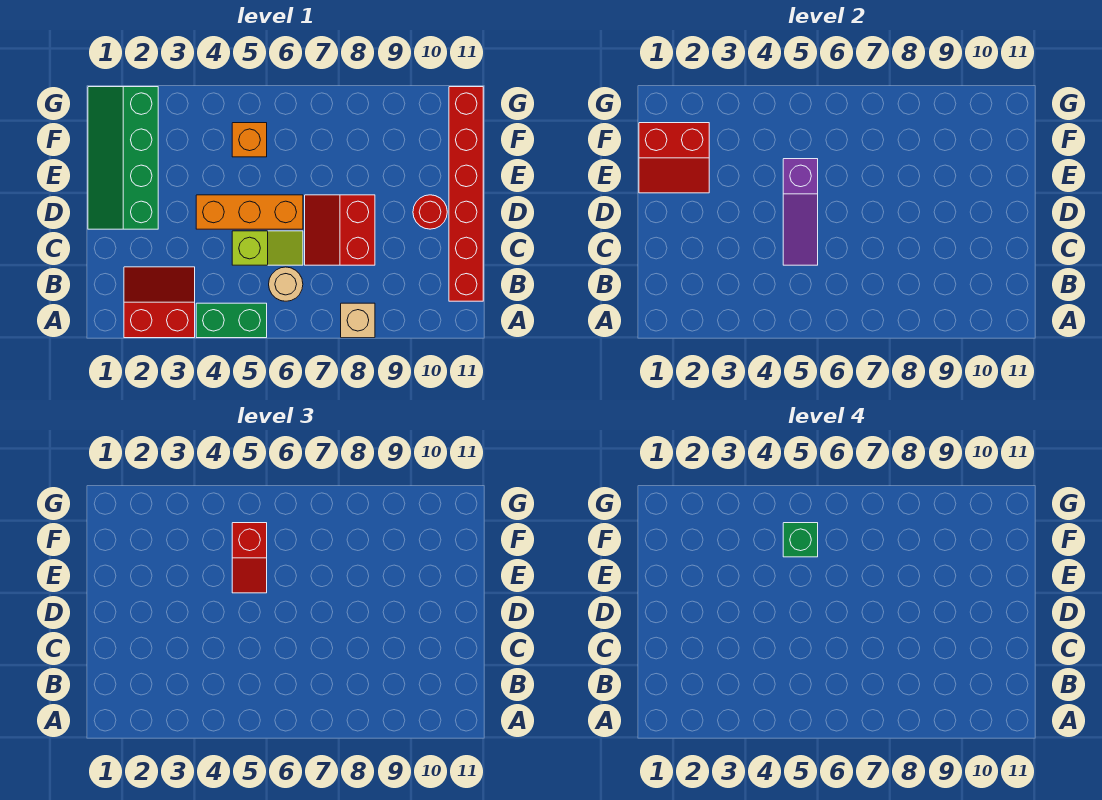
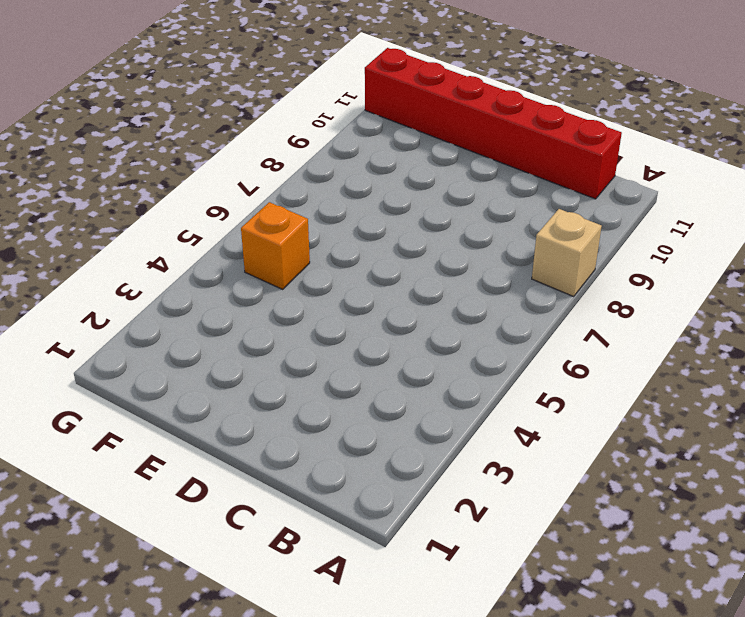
none -> red slope A2:B3 level 1 top A
none -> green brick A4:A5 level 1
none -> tan round brick B6 level 1

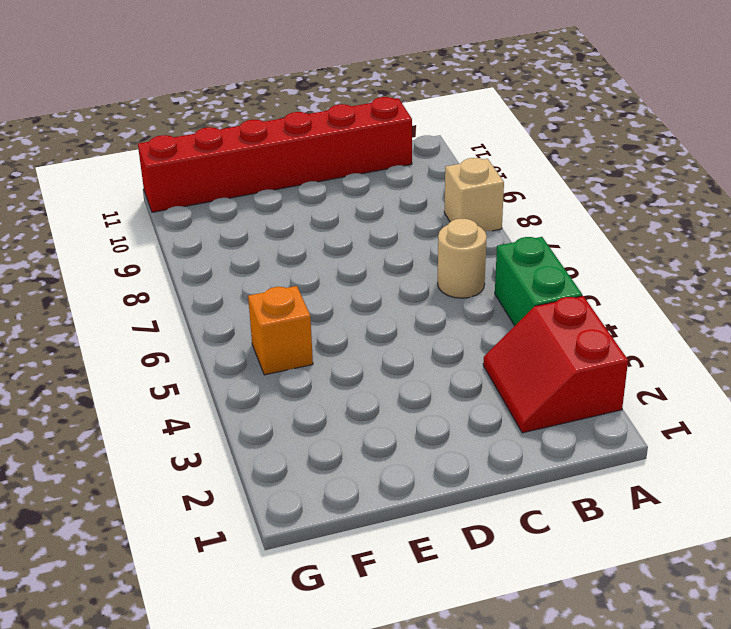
none -> lime slope C5:C6 level 1 top 5
none -> red slope C7:D8 level 1 top 8
none -> green slope D1:G2 level 1 top 2

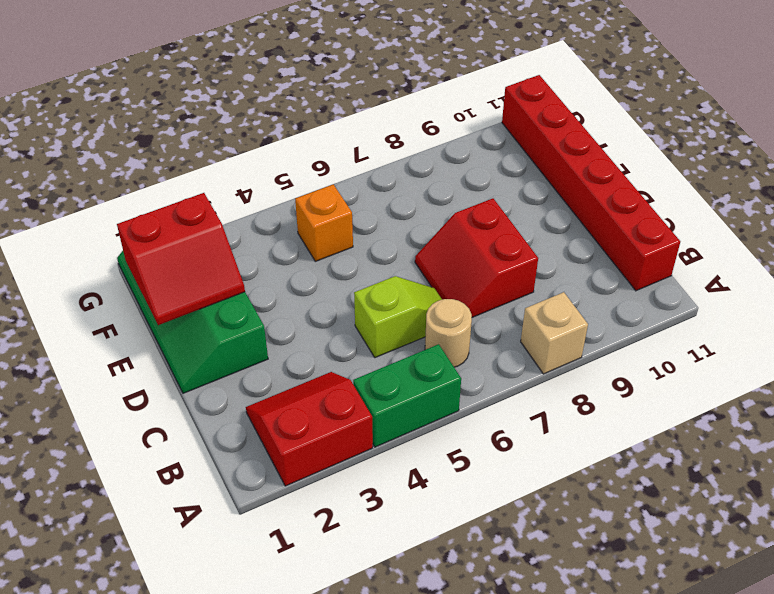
none -> orange brick D4:D6 level 1
none -> red round brick D10 level 1
none -> purple slope C5:E5 level 2 top E

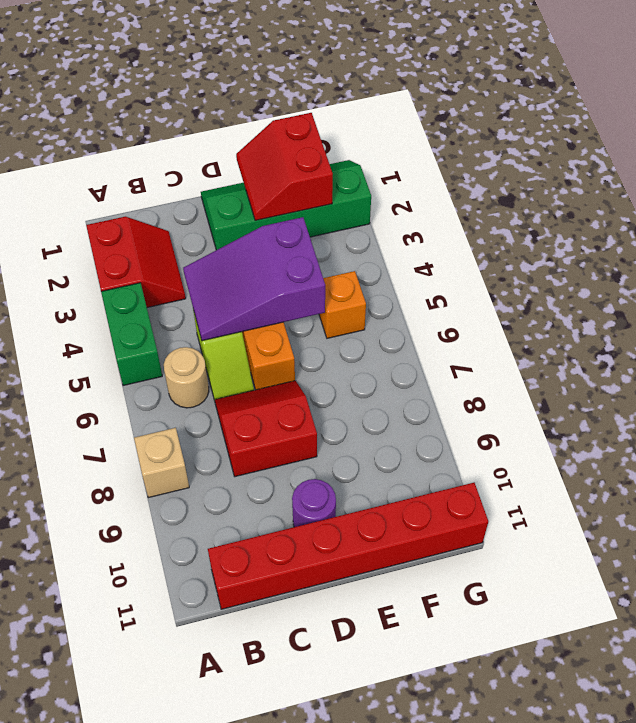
purple slope C4:E5 level 2 top E -> purple slope C5:E5 level 2 top E
purple round brick D10 level 1 -> red round brick D10 level 1
none -> red slope E5:F5 level 3 top F
none -> green brick F5 level 4

